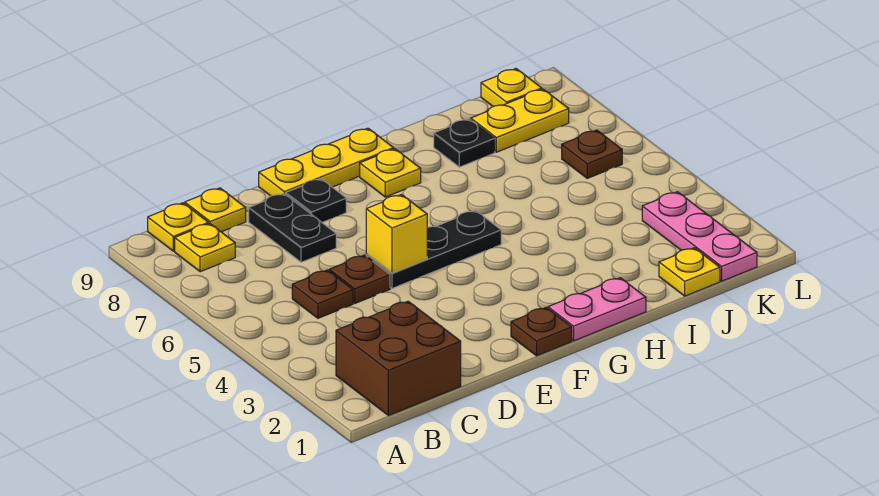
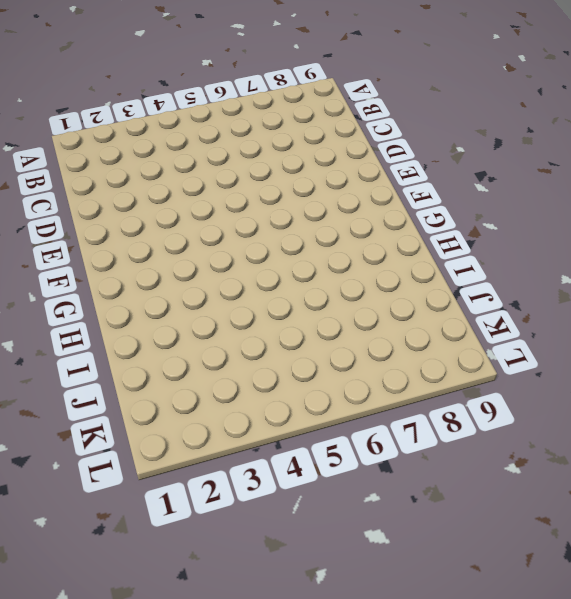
none -> brown brick B1:C2 level 1
none -> yellow plate B8 level 1
none -> yellow plate B9 level 1

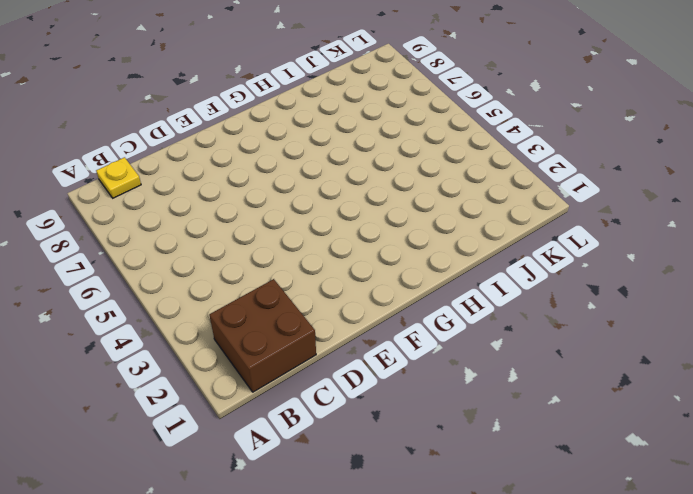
none -> yellow plate B8 level 1
none -> brown plate C5 level 1
none -> yellow plate C9 level 1

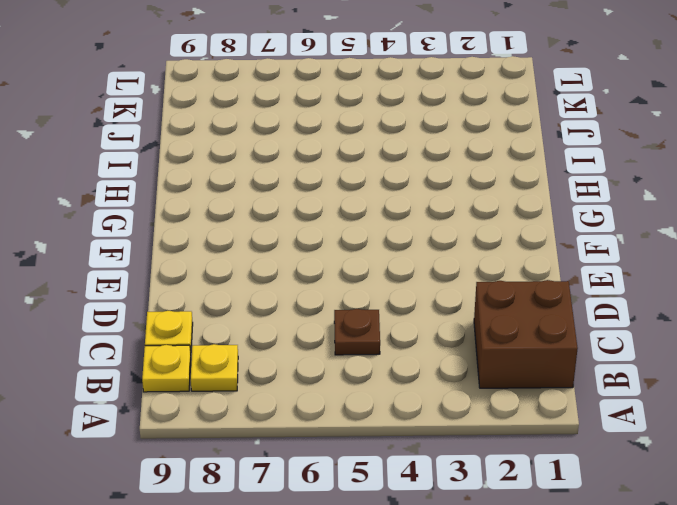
none -> brown plate D5 level 1
none -> black plate D7:D8 level 1
none -> black plate E5:G5 level 1

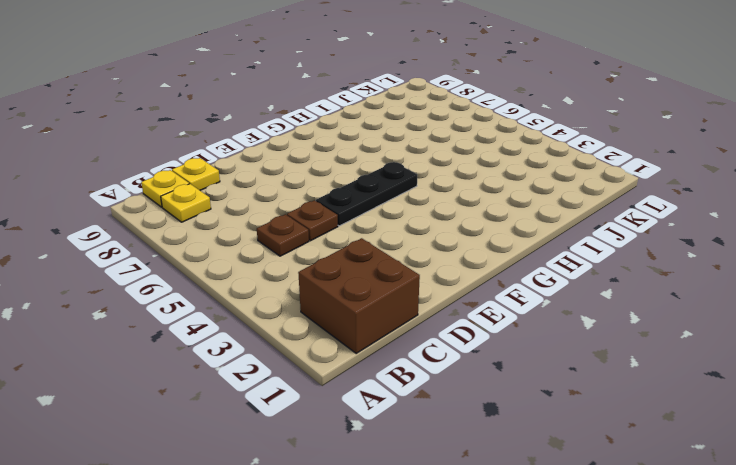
none -> black plate D7:D8 level 1
none -> black plate E8 level 1
none -> yellow plate E9:G9 level 1

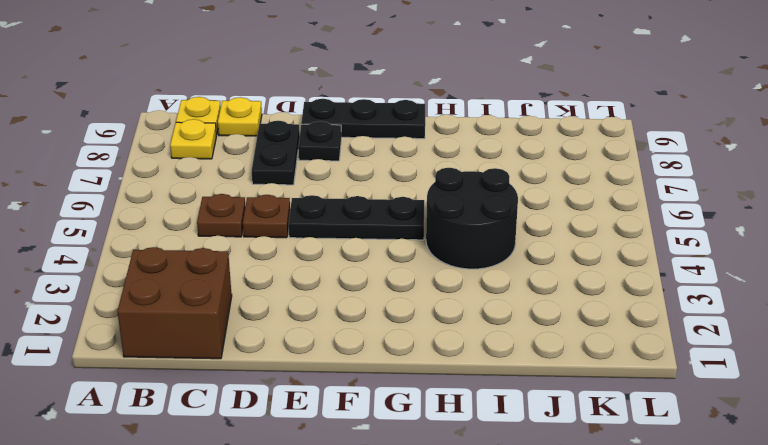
black plate E9:G9 level 1 -> yellow plate E9:G9 level 1
black round brick H4:I5 level 1 -> none
none -> brown plate F1 level 1
none -> pink plate G1:H1 level 1
none -> yellow plate G8 level 1

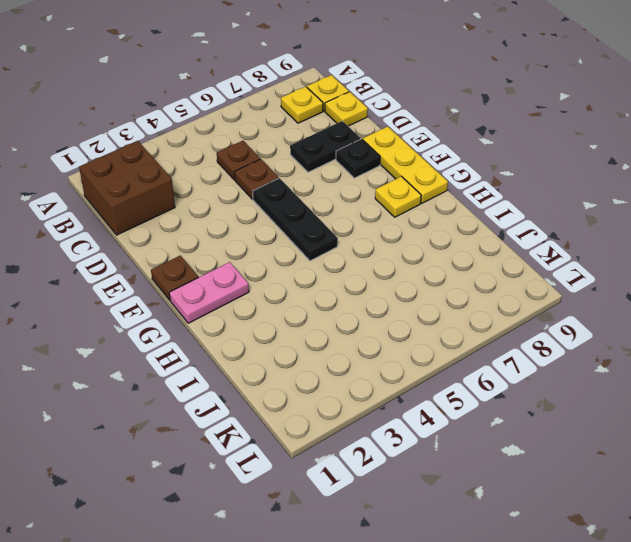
pink plate G1:G2 level 1 -> pink plate G1:H1 level 1
none -> black plate I8 level 1
none -> yellow plate J1 level 1
none -> yellow plate J8:K8 level 1

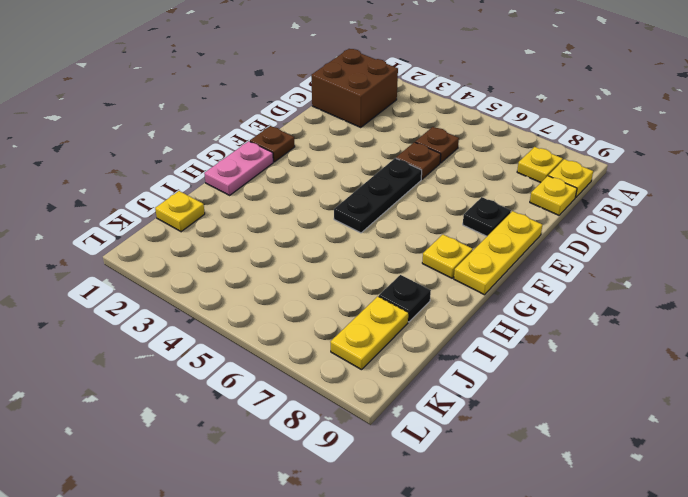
none -> black plate D7:D8 level 1
none -> pink plate K1:K3 level 1
none -> brown plate K6 level 1

